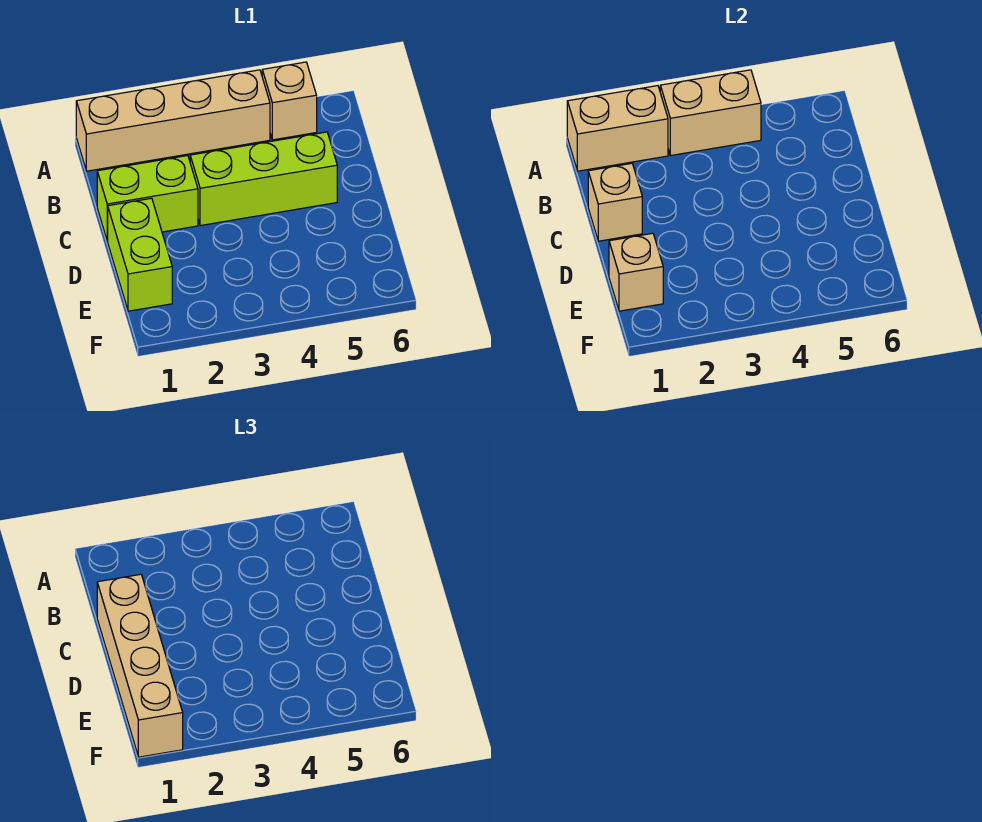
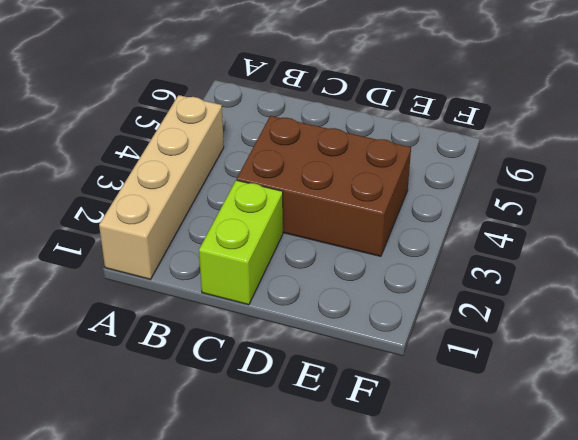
brown brick C3:E4 level 1 -> lime brick C3:C5 level 1
none -> tan brick A5 level 1
none -> lime brick D1:E1 level 1

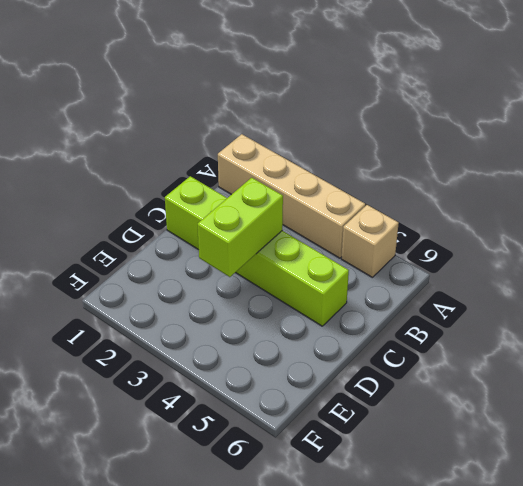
lime brick C3:D3 level 2 -> lime brick D1:E1 level 1
none -> tan brick A1:A2 level 2
none -> tan brick A3:A4 level 2

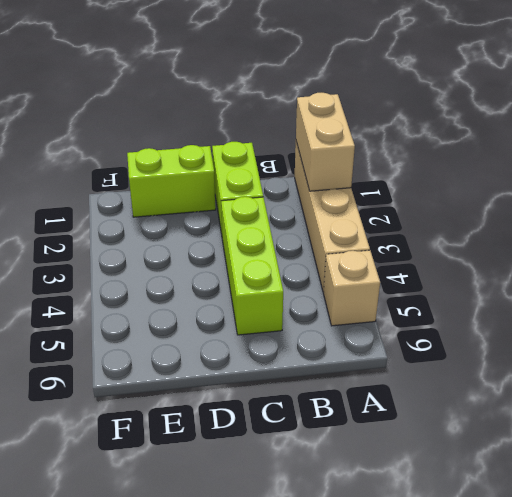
none -> tan brick A3:A4 level 2
none -> tan brick C1 level 2

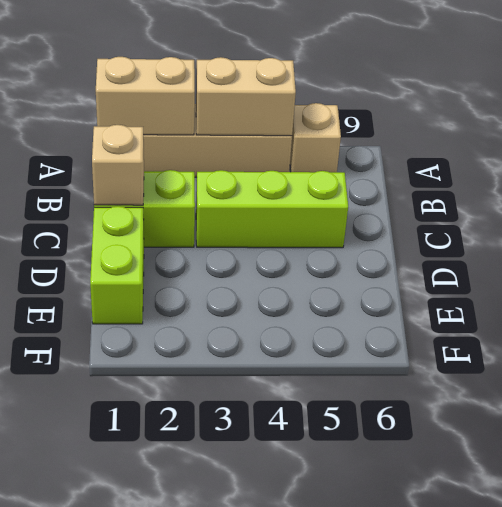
none -> tan brick E1 level 2
none -> tan brick C1:F1 level 3

